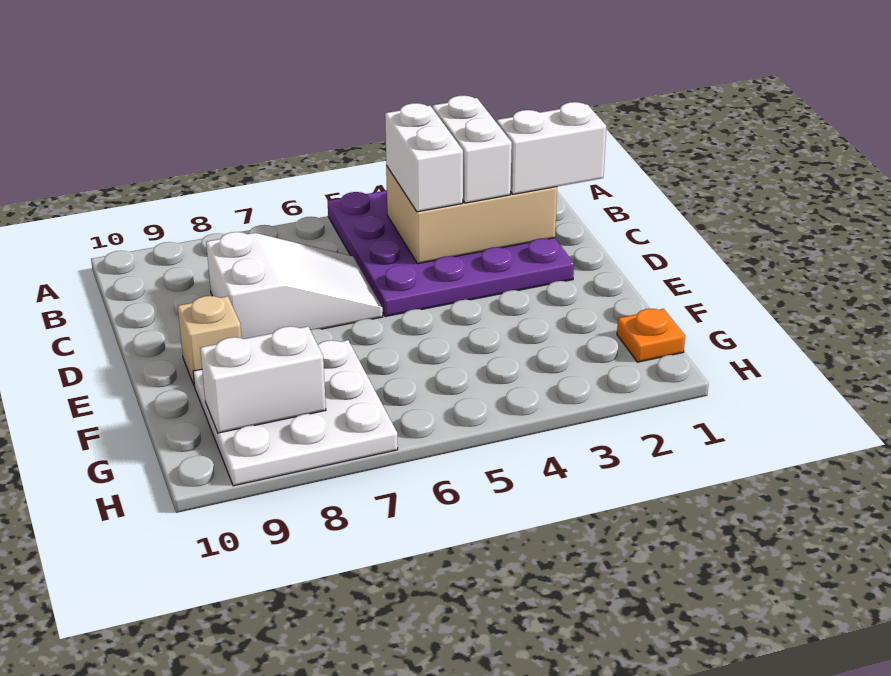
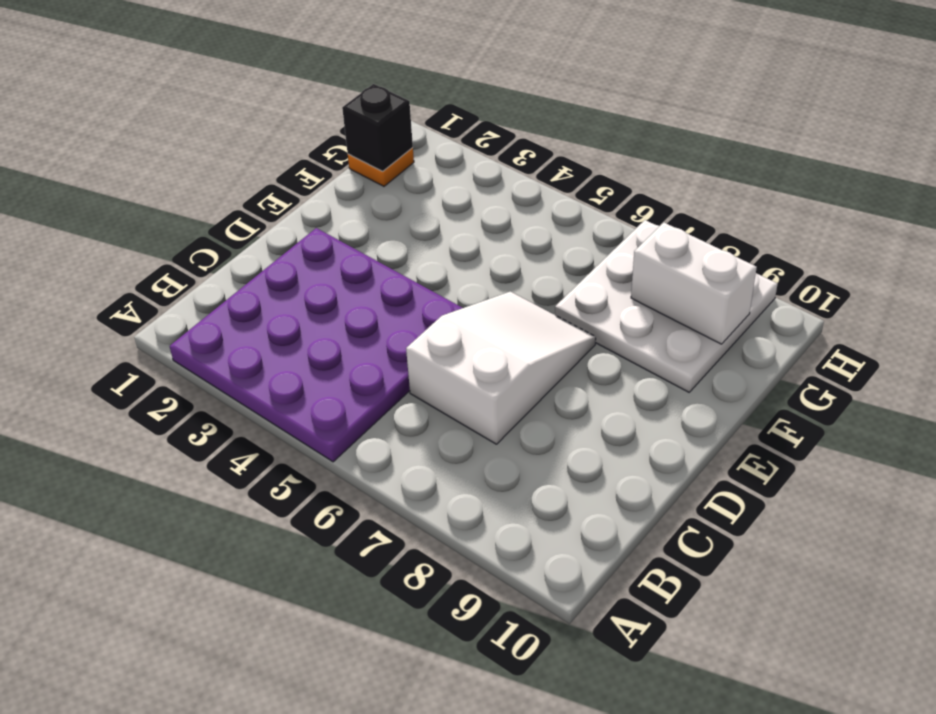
white slope C6:E7 level 1 top C -> white slope C6:D8 level 1 top 8
black brick G1 level 2 -> none
none -> tan brick E9 level 1
none -> tan brick B2:C4 level 2

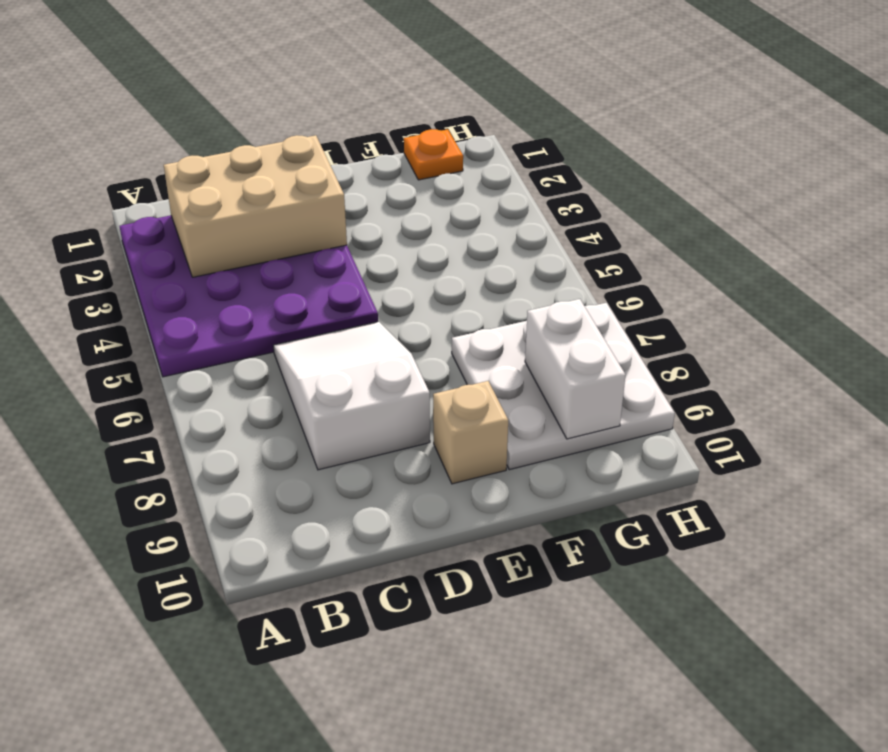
tan brick B2:D3 level 2 -> tan brick B2:C4 level 2
none -> white brick B3:C3 level 3
none -> white brick B4:C4 level 3

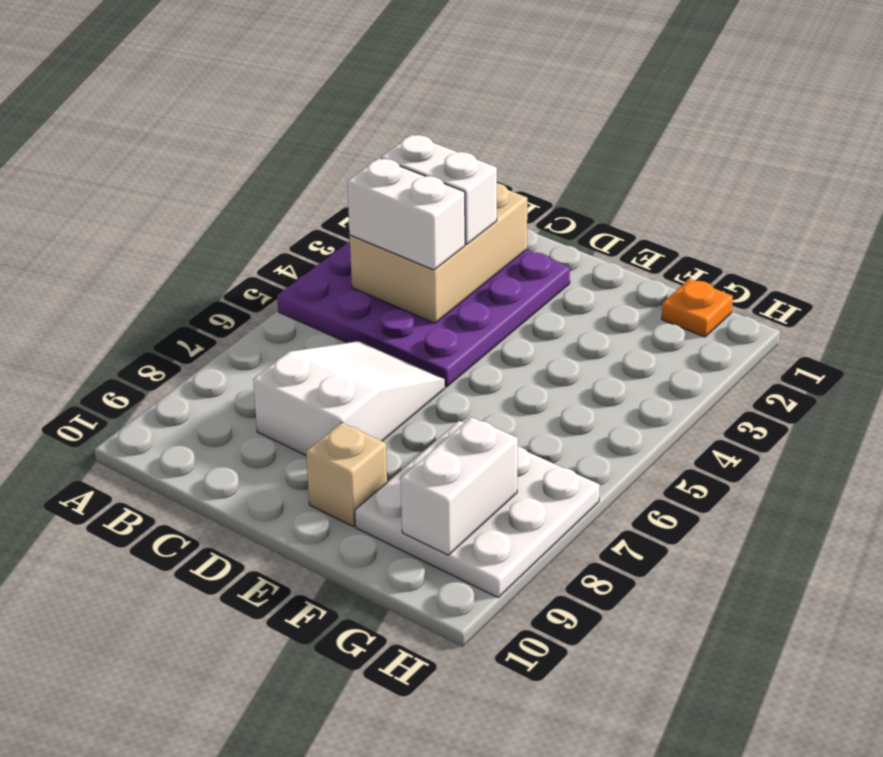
none -> white brick C1:C2 level 3

